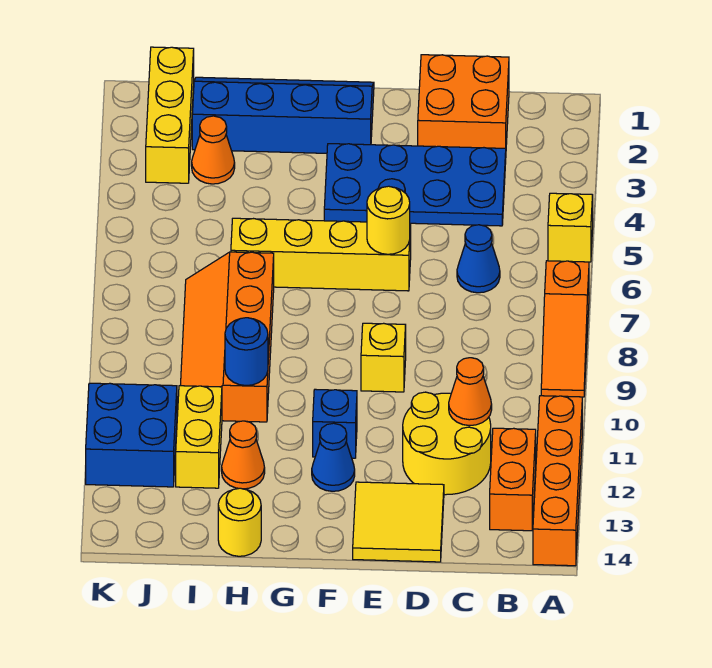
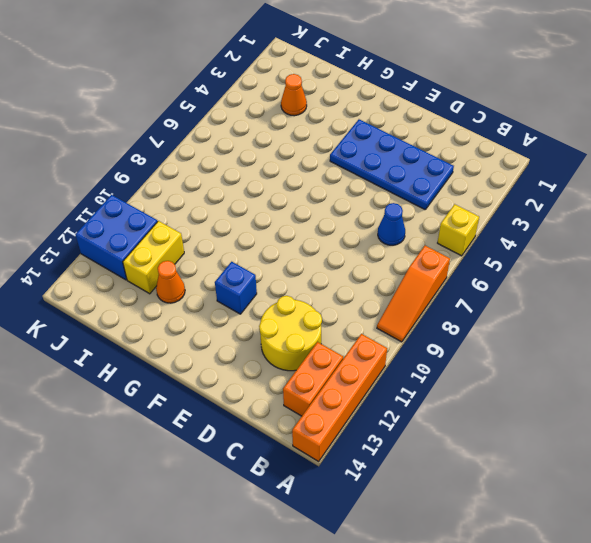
none -> orange brick C1:D2 level 1
none -> yellow tile D13:E14 level 1
none -> yellow brick E6:H6 level 1

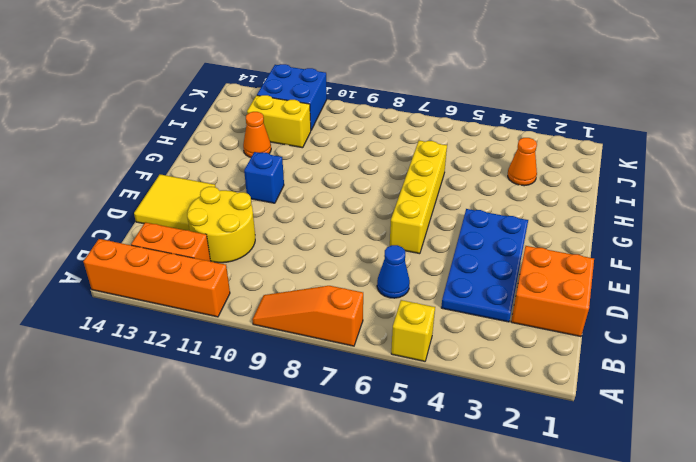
none -> yellow brick E9 level 1
none -> blue slope F1:I2 level 1 top 2
none -> blue cone F12 level 1

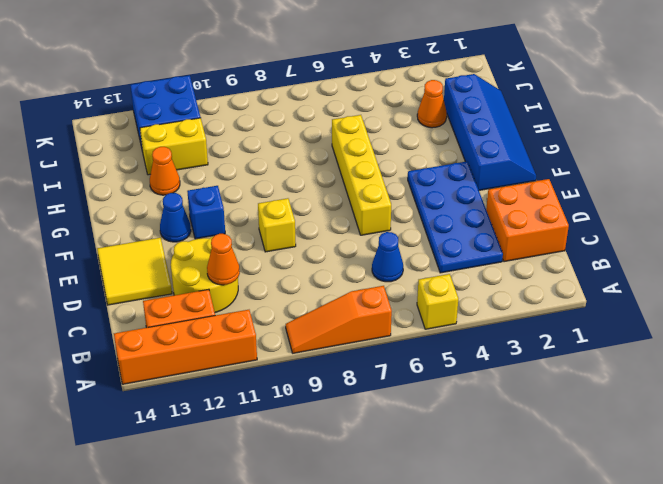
none -> orange slope H7:I10 level 1 top H
none -> yellow round brick H14 level 1
none -> yellow brick J1:J3 level 1

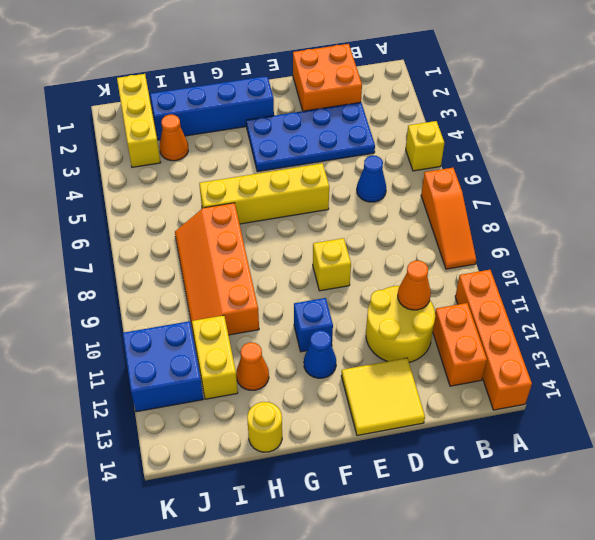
none -> yellow round brick E6 level 2
none -> blue round brick H10 level 2

